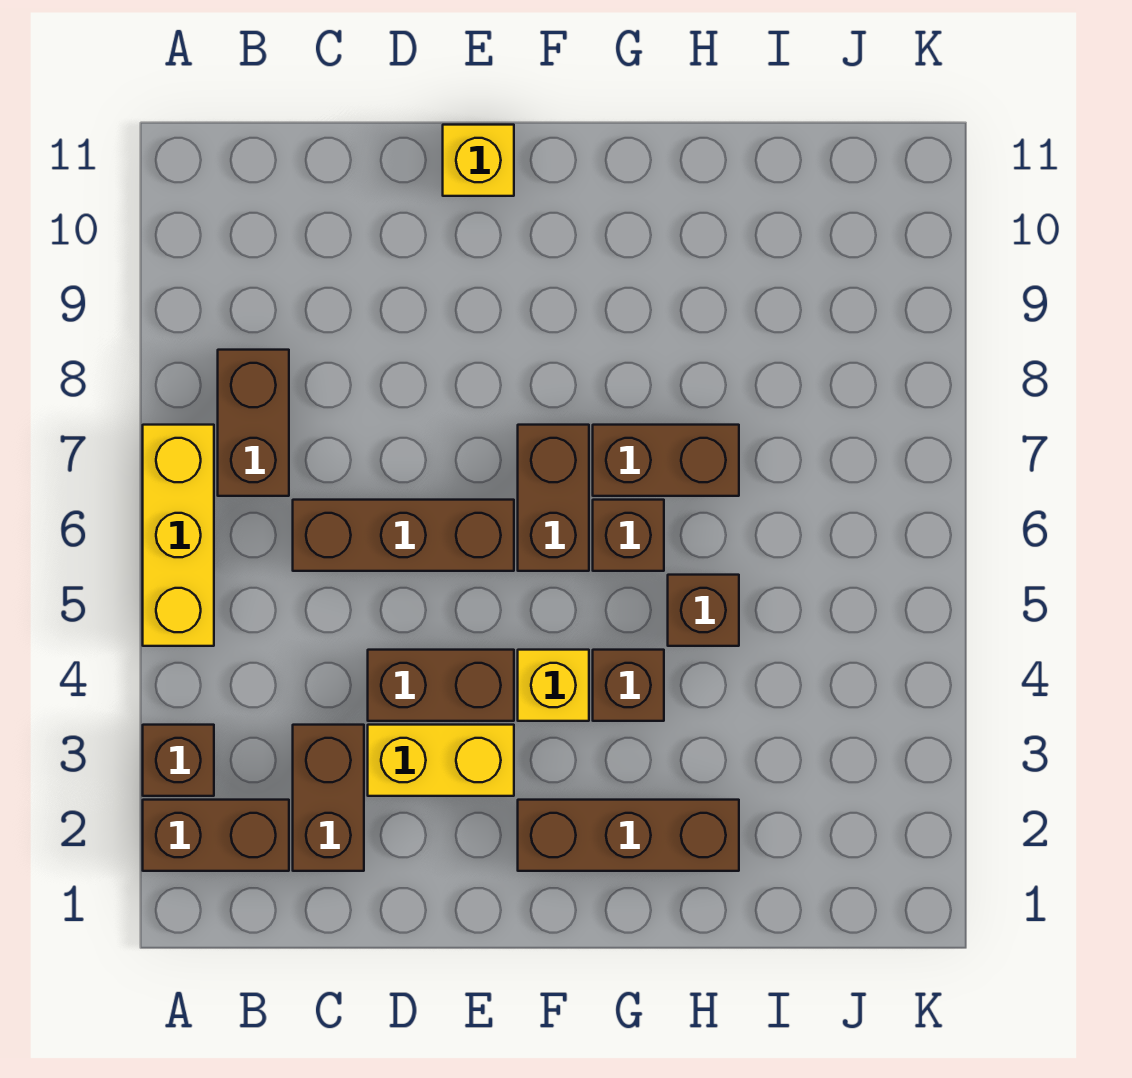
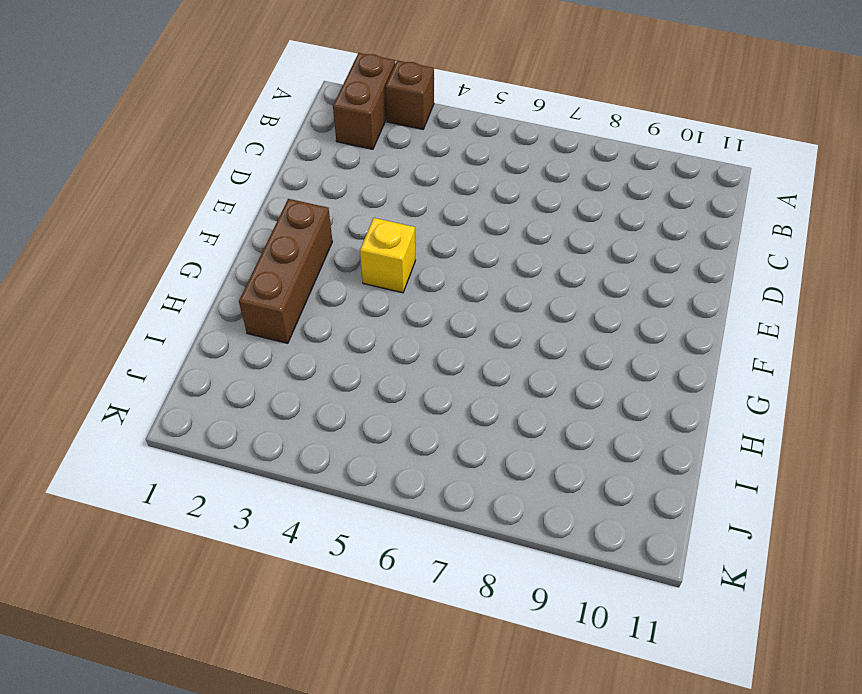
none -> yellow brick A5:A7 level 1
none -> brown brick B7:B8 level 1
none -> brown brick C2:C3 level 1

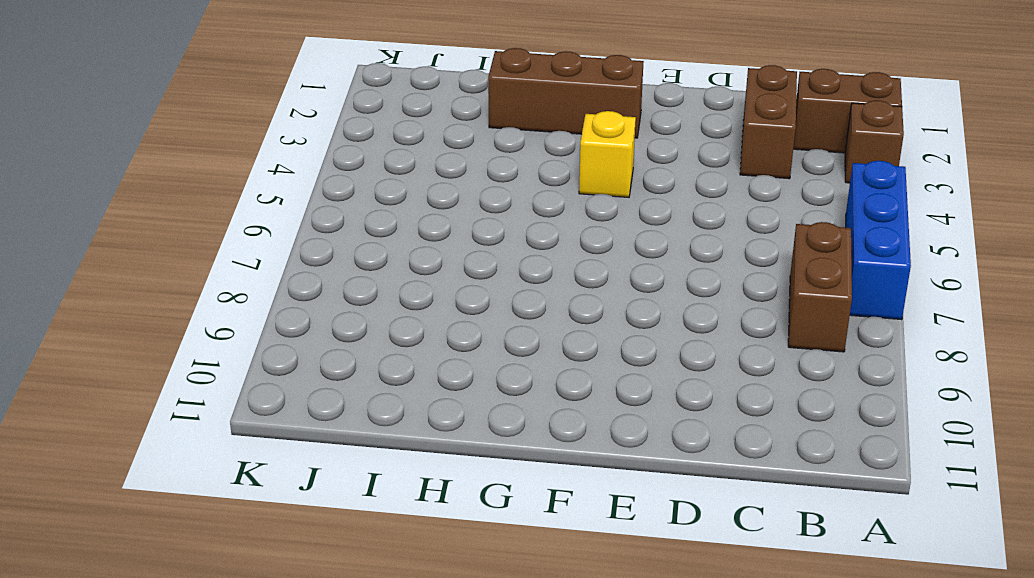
blue brick A5:A7 level 1 -> yellow brick A5:A7 level 1
none -> brown brick C6:E6 level 1
none -> yellow brick D3:E3 level 1
none -> brown brick D4:E4 level 1

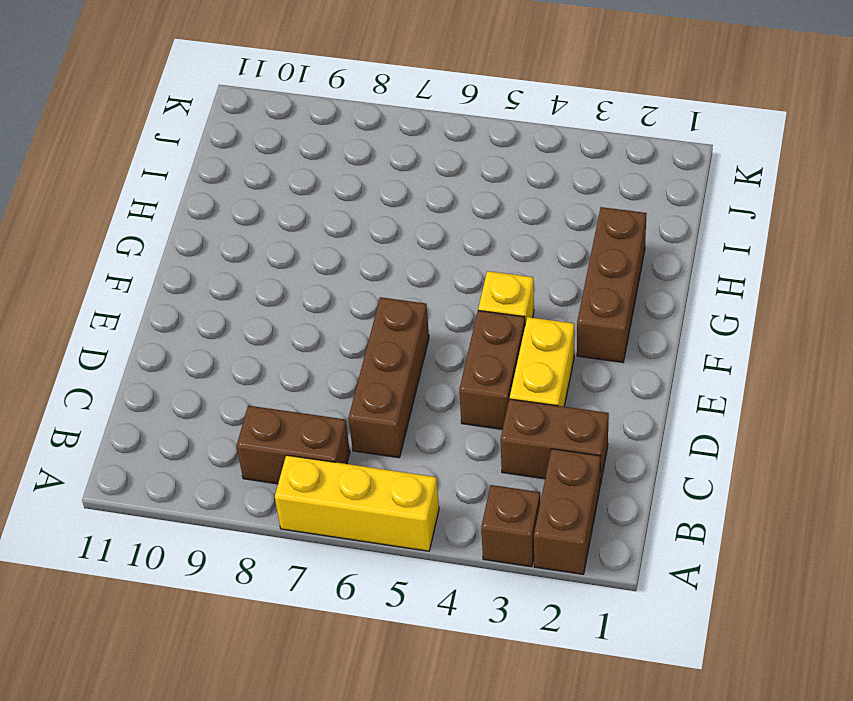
none -> yellow brick E11 level 1
none -> brown brick F6:F7 level 1
none -> brown brick G4 level 1

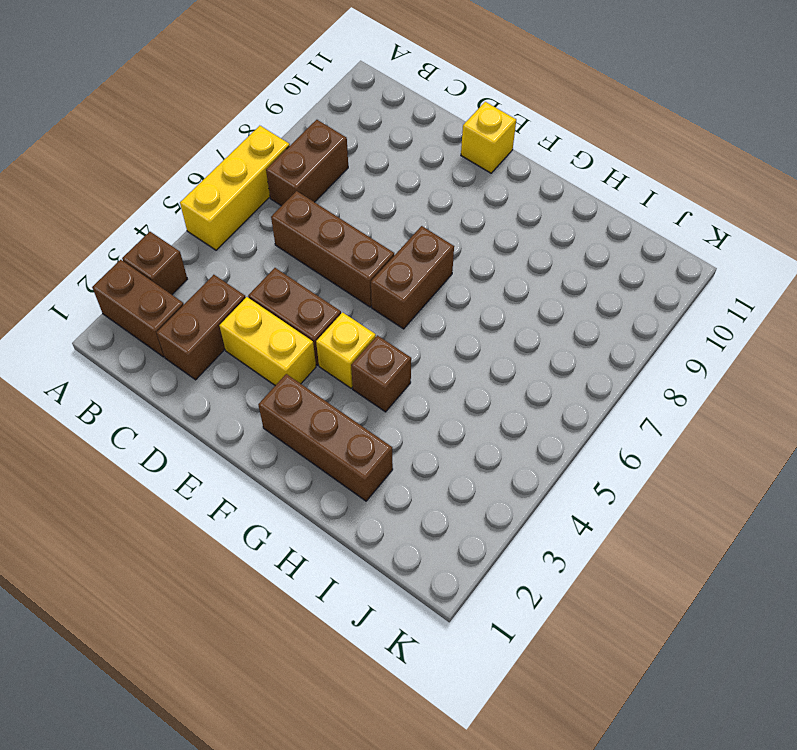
none -> brown brick G6 level 1
none -> brown brick G7:H7 level 1
none -> brown brick H5 level 1

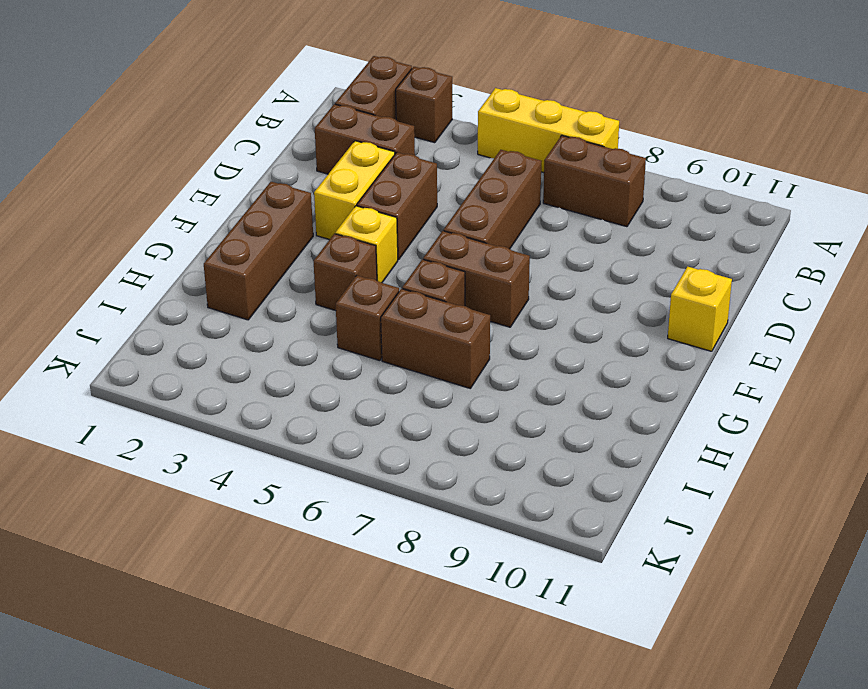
brown brick H6:H7 level 1 -> brown brick G7:H7 level 1

